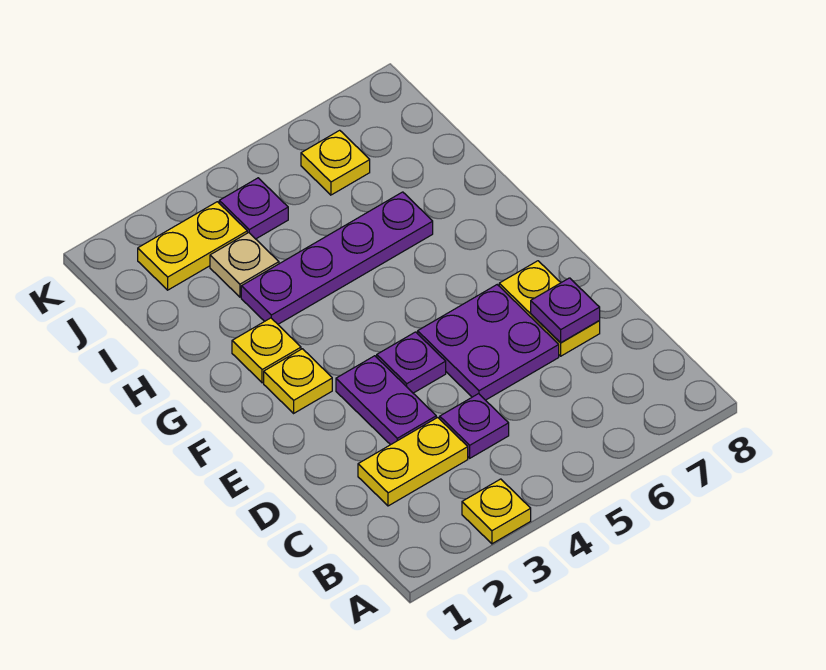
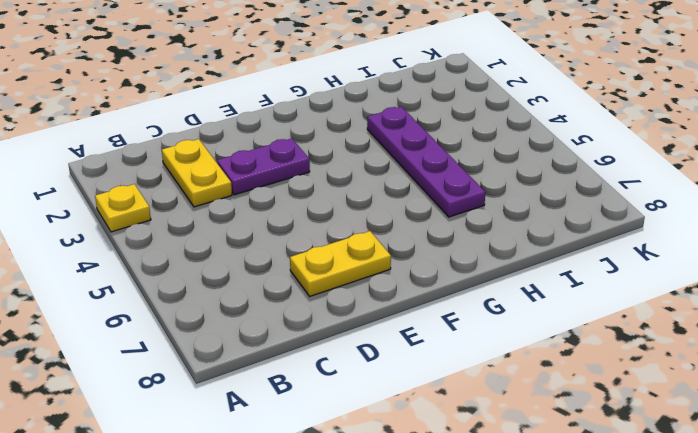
none -> purple plate C4 level 1
none -> purple plate D5:E6 level 1
none -> purple plate E4 level 1

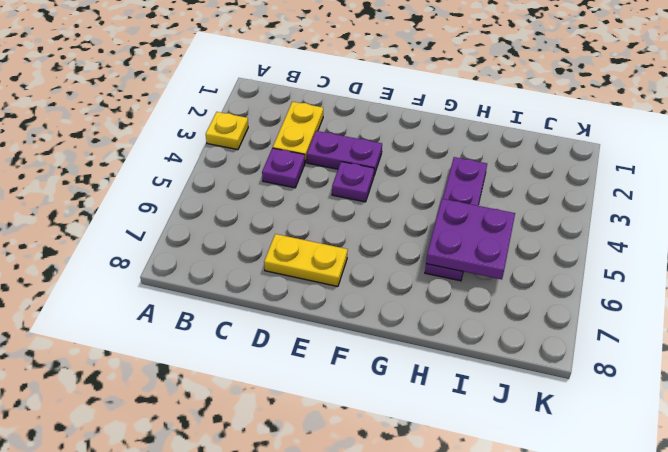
purple plate H5:I6 level 2 -> purple plate D5:E6 level 1
none -> yellow plate F2 level 1
none -> yellow plate G2 level 1
none -> tan plate I3 level 1

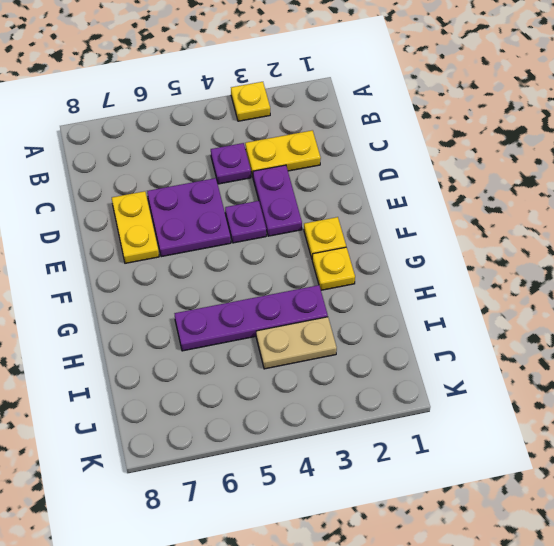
tan plate I3:I4 level 1 -> tan plate I3 level 1
none -> yellow plate J2:J3 level 1
none -> purple plate J4 level 1
none -> yellow plate J6 level 1

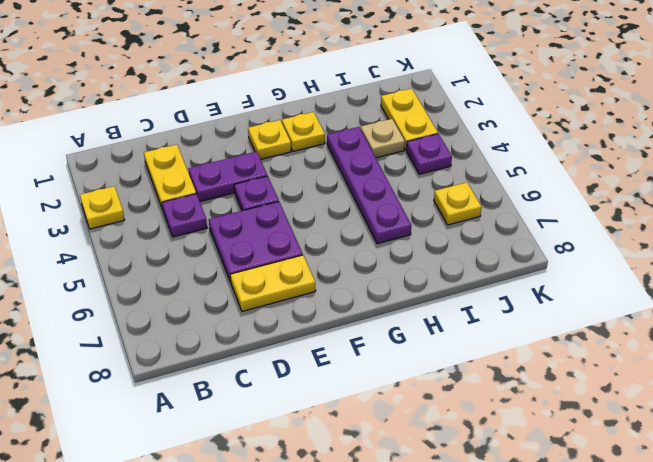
none -> purple plate D7 level 2

